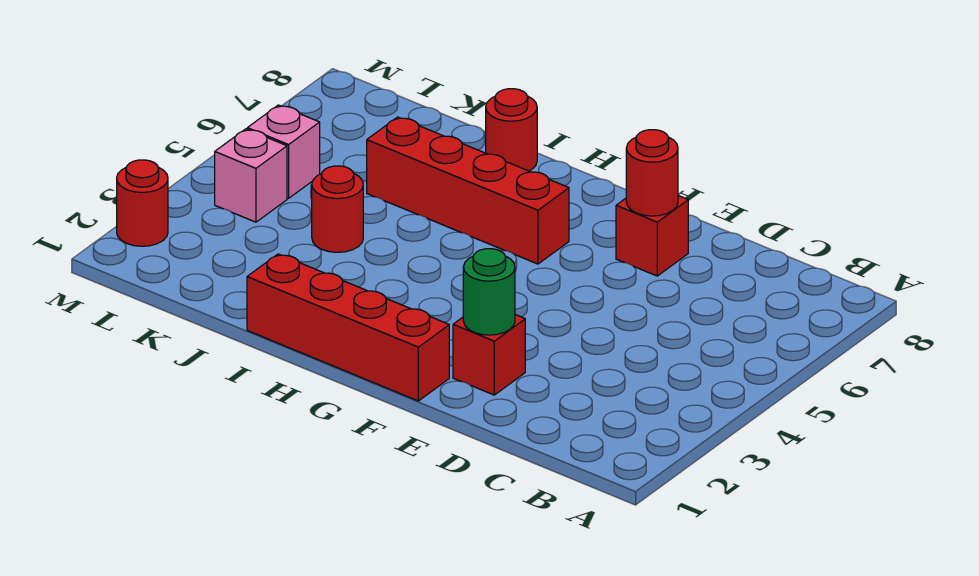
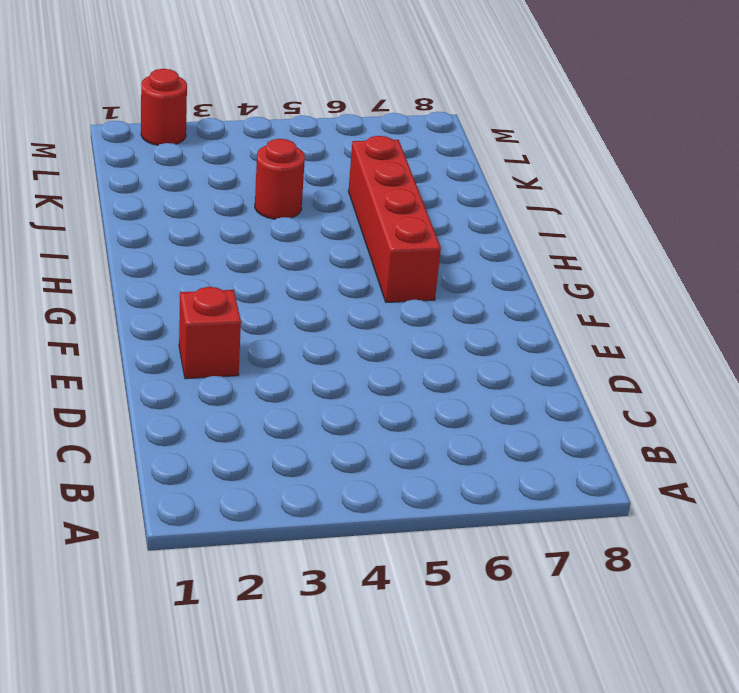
none -> red brick E7 level 1
none -> red brick F1:I1 level 1

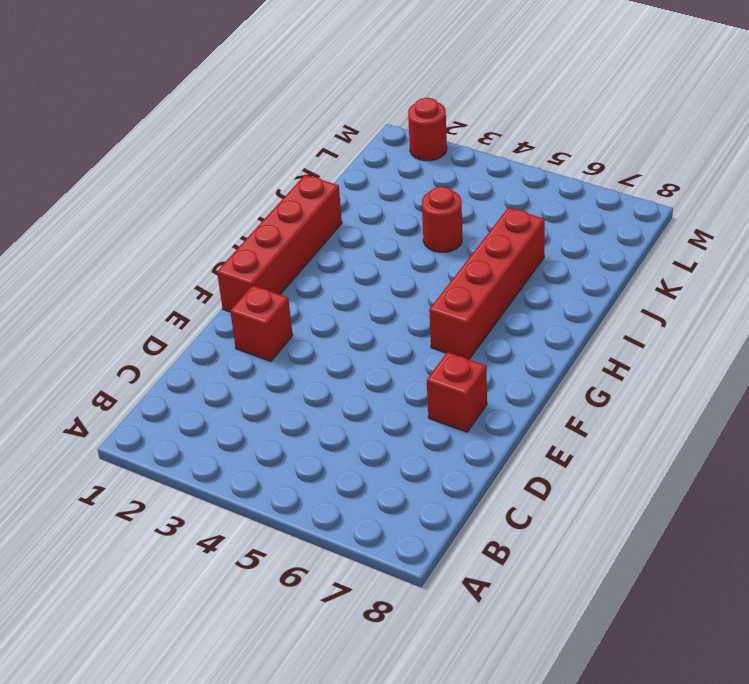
none -> red round brick I8 level 1
none -> pink brick L4 level 1

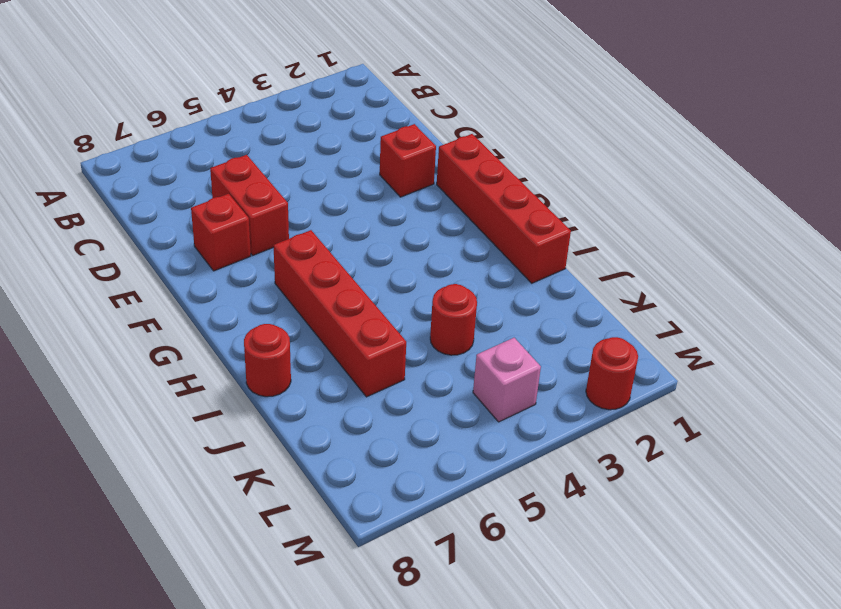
red brick D6:E6 level 1 -> none
none -> pink brick L5 level 1
none -> green round brick E2 level 2

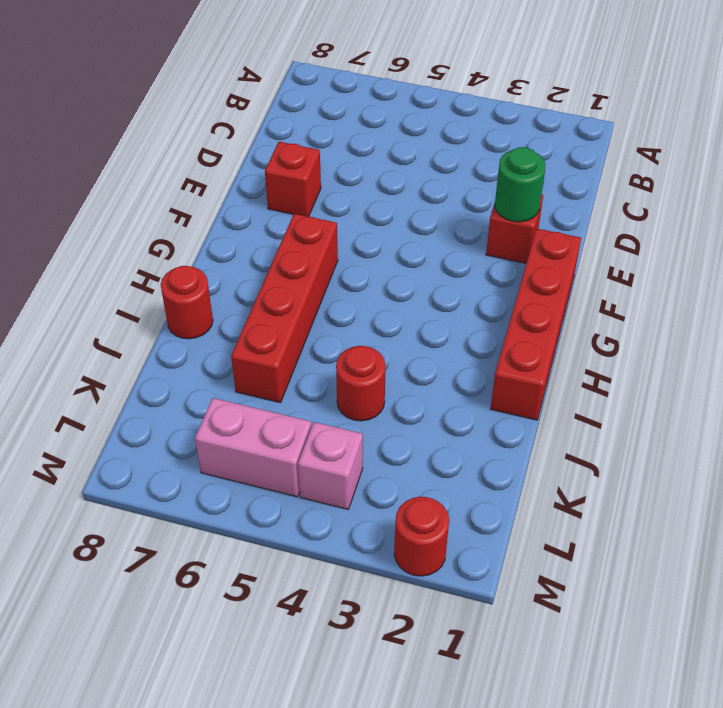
pink brick L5:L6 level 1 -> pink brick L5 level 1
none -> red round brick E7 level 2

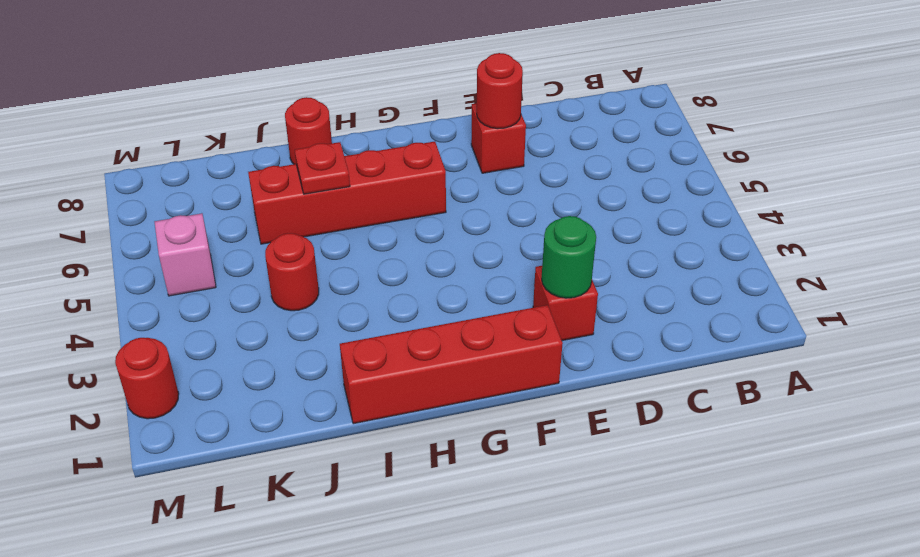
red plate I6 level 2 -> none
none -> pink brick L4 level 1

